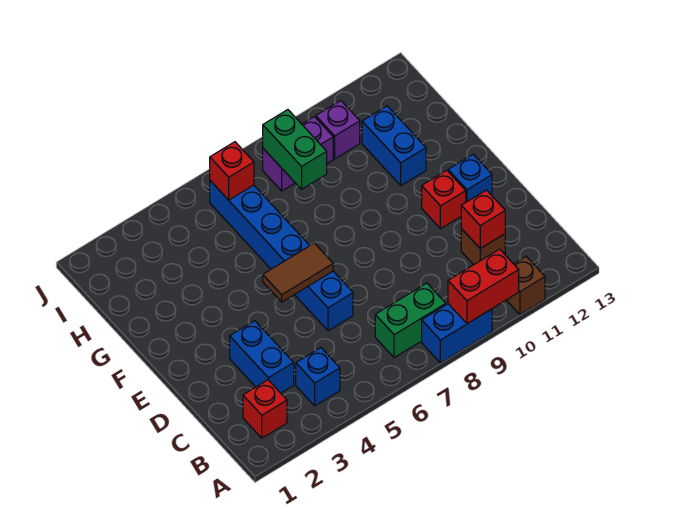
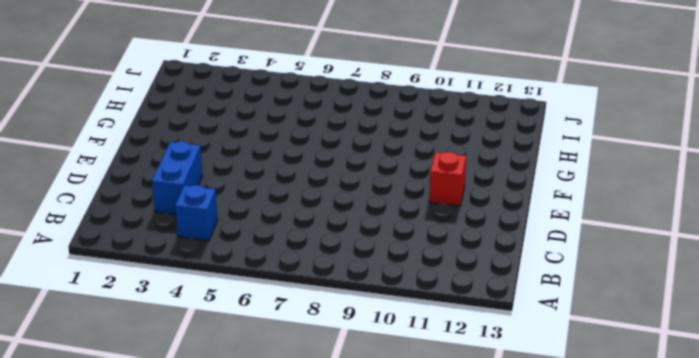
none -> blue brick A8:A9 level 1
none -> brown brick A11 level 1
none -> red brick B2 level 1

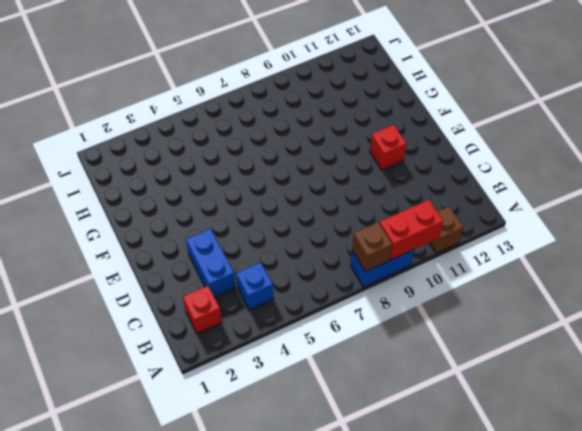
brown brick A8 level 2 -> brown brick C11 level 1
none -> green brick B7:B8 level 1
none -> blue brick D6:I6 level 1
none -> blue brick E12 level 1

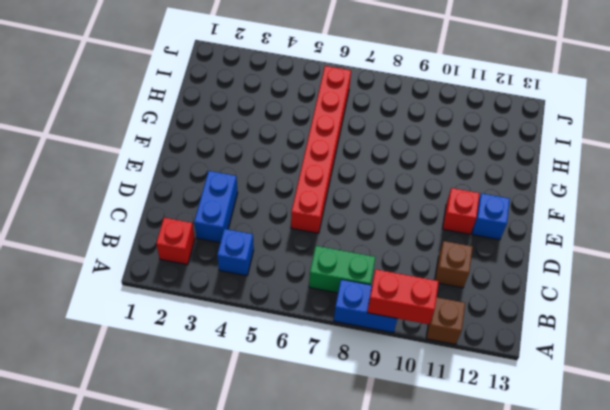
red brick D6:I6 level 1 -> blue brick D6:I6 level 1
none -> blue brick G11:H11 level 1
none -> purple brick I8:I9 level 1
none -> purple brick I10 level 1

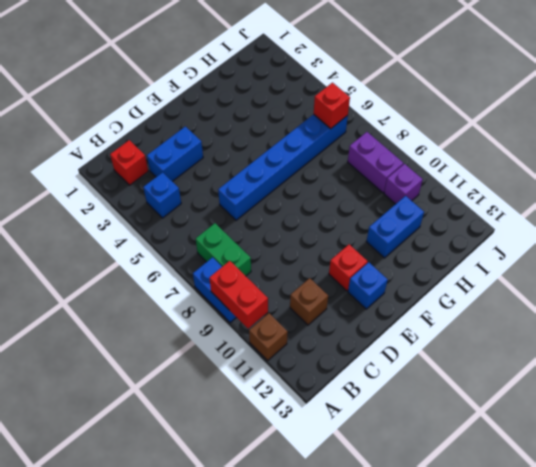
none -> red brick C11 level 2
none -> brown tile E5:E6 level 2
none -> green brick H8:I8 level 2

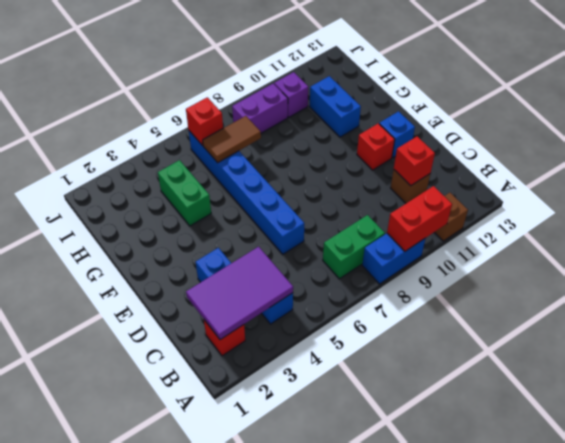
purple tile B2:C4 level 2 -> none
green brick G4:H4 level 1 -> green brick H8:I8 level 2
brown tile H6:H7 level 2 -> brown tile E5:E6 level 2

